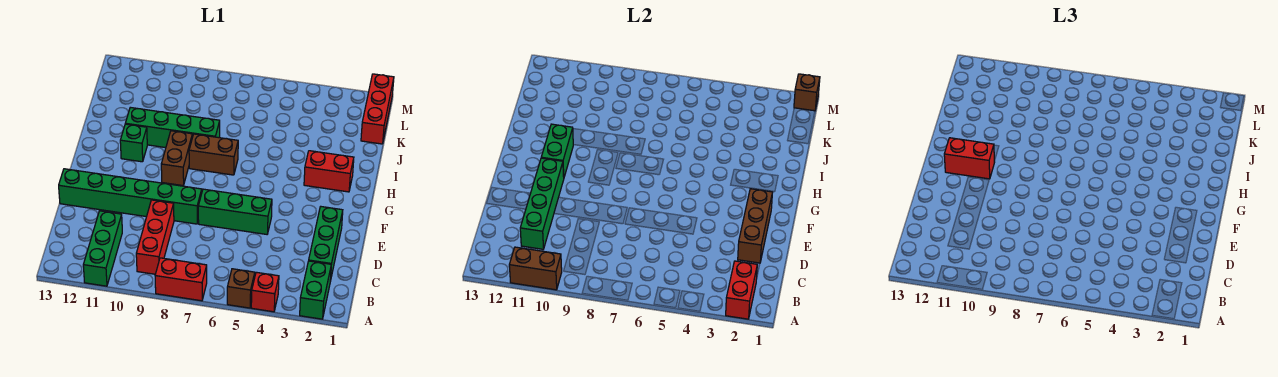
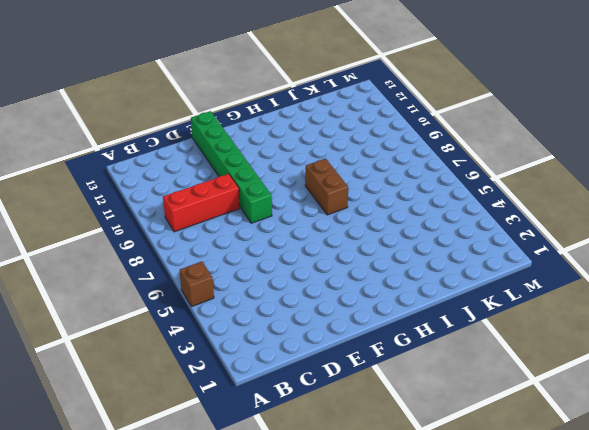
none -> green brick A2:B2 level 1
none -> red brick A4 level 1
none -> red brick A7:A8 level 1

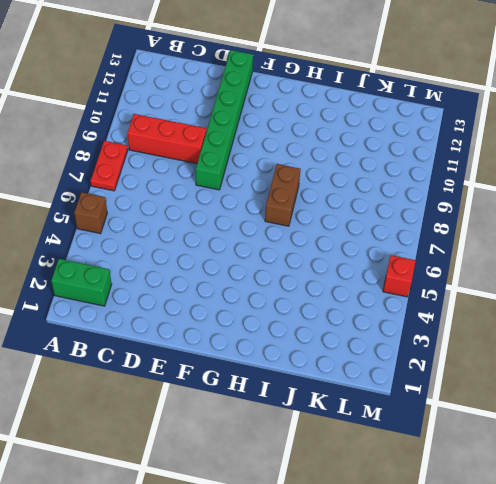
red plate A7:A8 level 1 -> red brick A7:A8 level 1
red brick M5 level 1 -> red brick A4 level 1
none -> green brick A11:C11 level 1
none -> green brick C2:E2 level 1
none -> green brick E5:E7 level 1

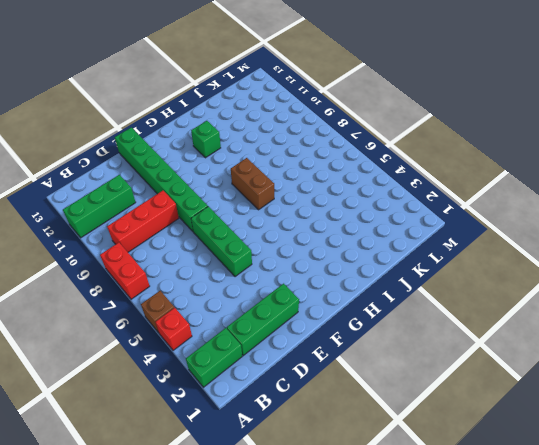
none -> brown brick G9:H9 level 1
none -> red brick H2:H3 level 1
none -> green brick I8:I11 level 1

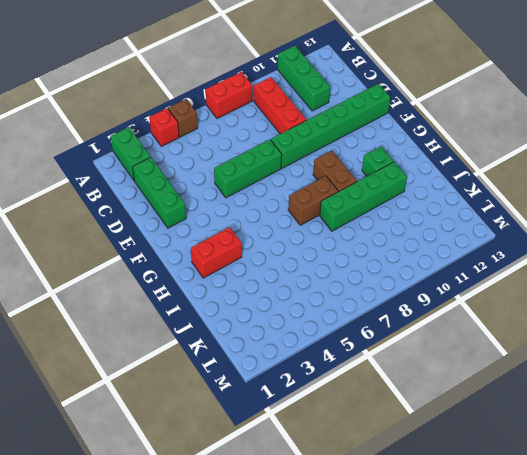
none -> red brick K1:M1 level 1
none -> red brick A2:B2 level 2
none -> brown brick A10:A11 level 2

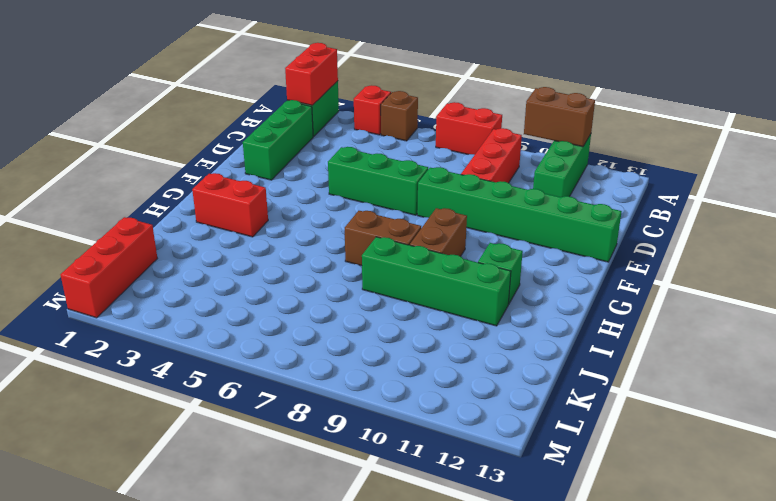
none -> green brick C11:F11 level 2
none -> brown brick D2:F2 level 2
none -> green brick G11:H11 level 2

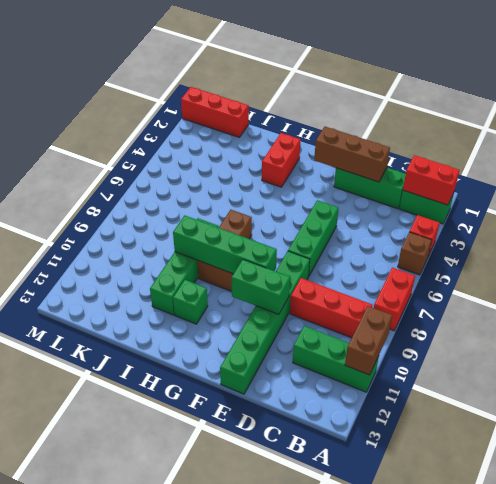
green brick E10:F10 level 2 -> green brick G11:H11 level 2
green brick F9:I9 level 2 -> green brick C11:F11 level 2
none -> brown brick M1 level 2
none -> red brick G11:G12 level 3

